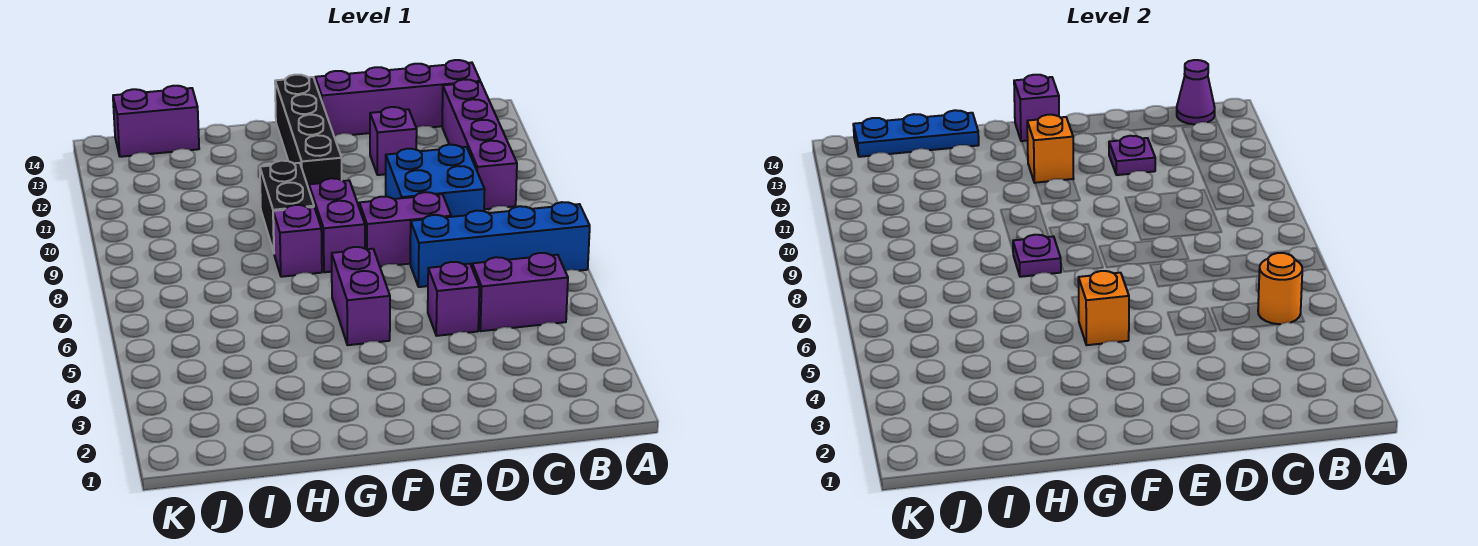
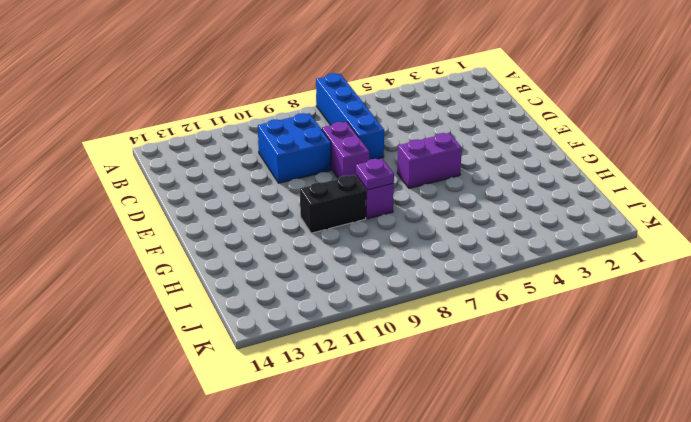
none -> purple brick B5:C5 level 1
none -> purple brick B10:B13 level 1
none -> purple brick B14:E14 level 1

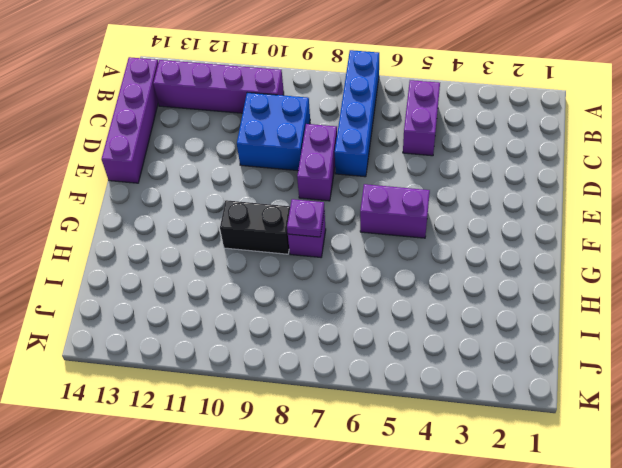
none -> purple brick D5 level 1
none -> purple brick D12 level 1
none -> purple brick F8:F9 level 1

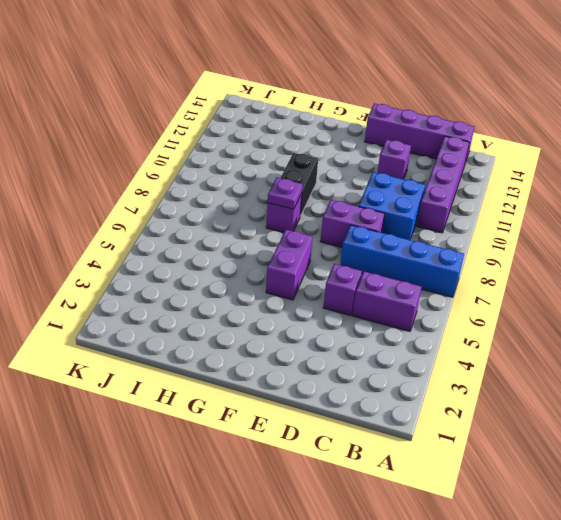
none -> purple brick F8:F9 level 1
none -> black brick F11:F14 level 1
none -> purple brick I14:J14 level 1

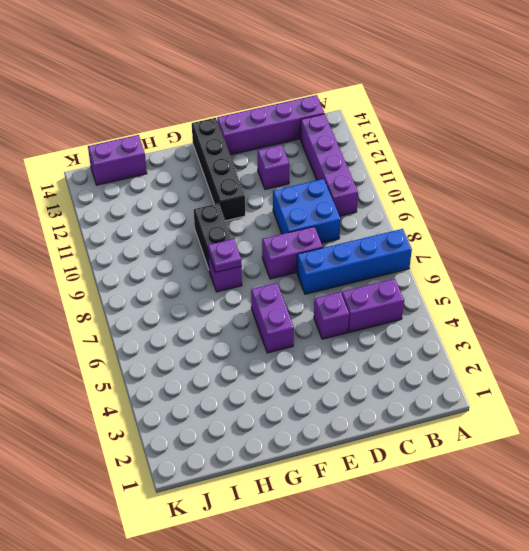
none -> purple brick F8:F9 level 1
none -> orange round brick B5 level 2
none -> purple cone B14 level 2

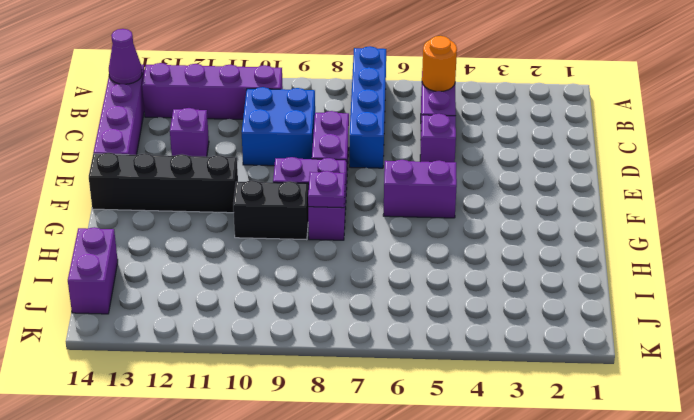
none -> purple plate D12 level 2
none -> orange brick F5 level 2
none -> orange brick F12 level 2

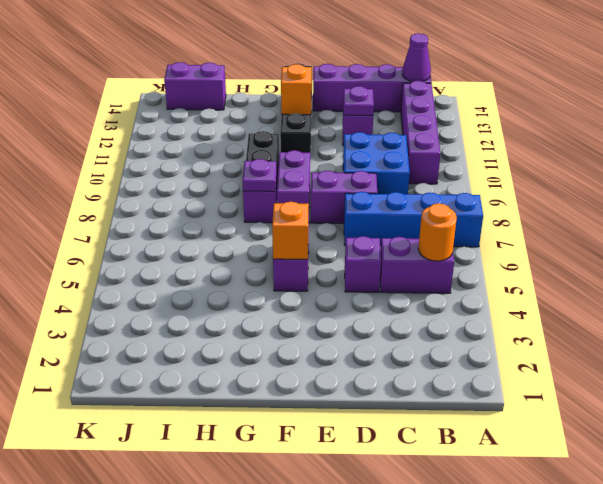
none -> purple brick F14 level 2
none -> blue plate H14:J14 level 2

